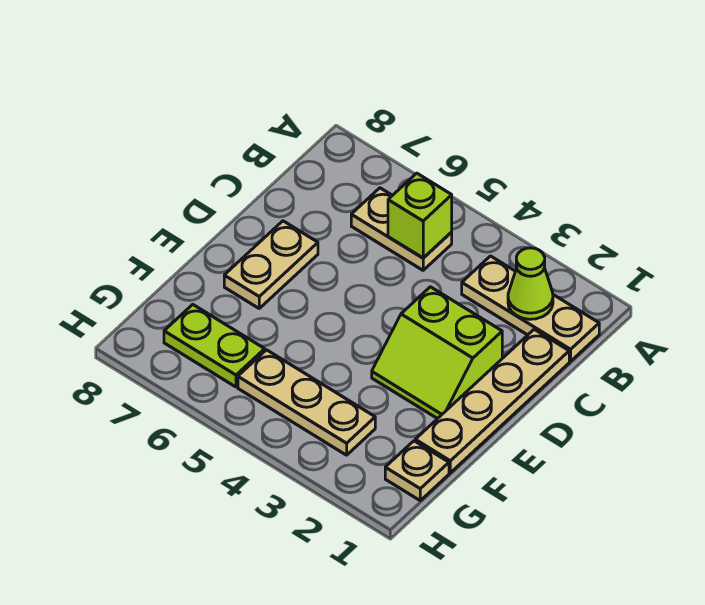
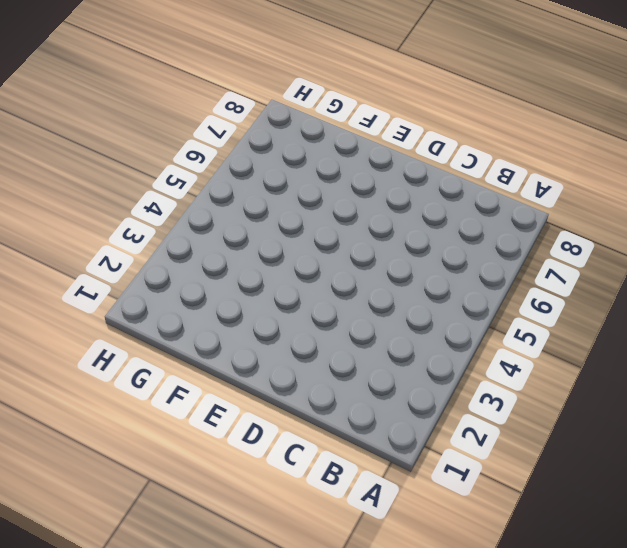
none -> tan plate B1:B3 level 1
none -> tan plate B5:B6 level 1

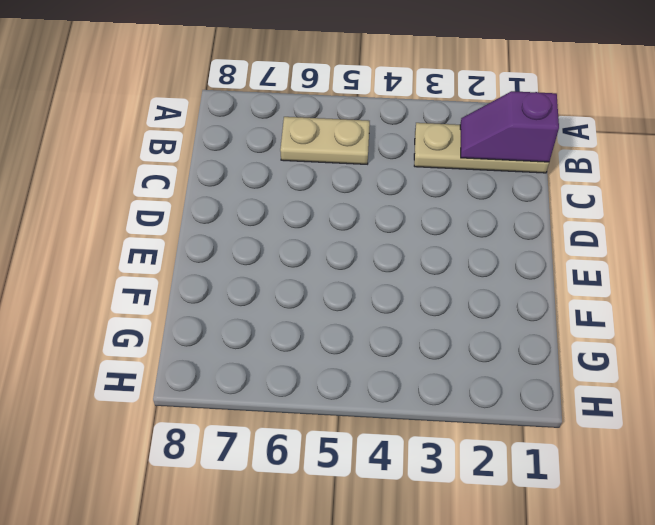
purple slope B1:B2 level 2 top 1 -> lime cone B2 level 2
none -> tan plate C1:F1 level 1
none -> lime slope D2:E3 level 1 top D

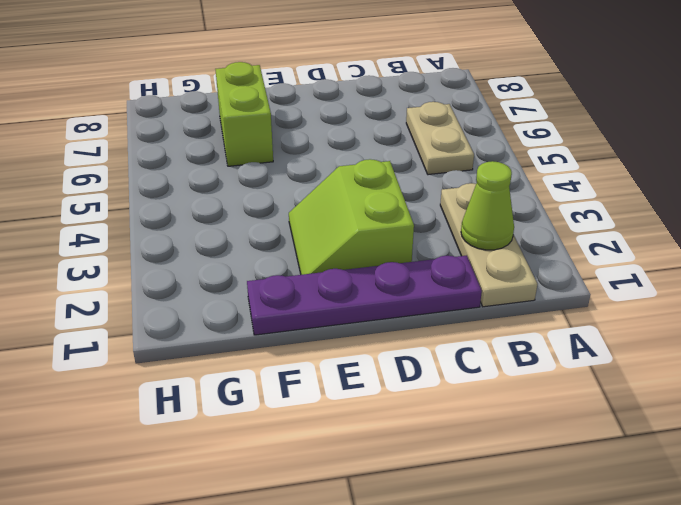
purple plate C1:F1 level 1 -> tan plate C1:F1 level 1
lime brick F6:F7 level 1 -> none
none -> tan plate D7:E7 level 1
none -> tan plate G1 level 1

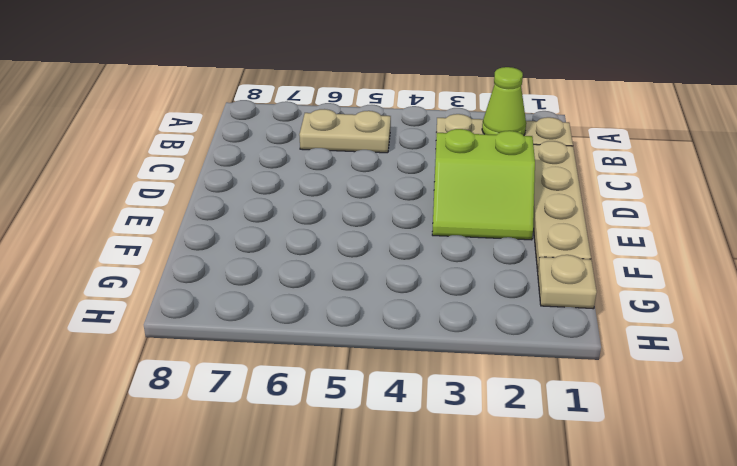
none -> tan plate D7:E7 level 1
none -> tan plate G3:G5 level 1

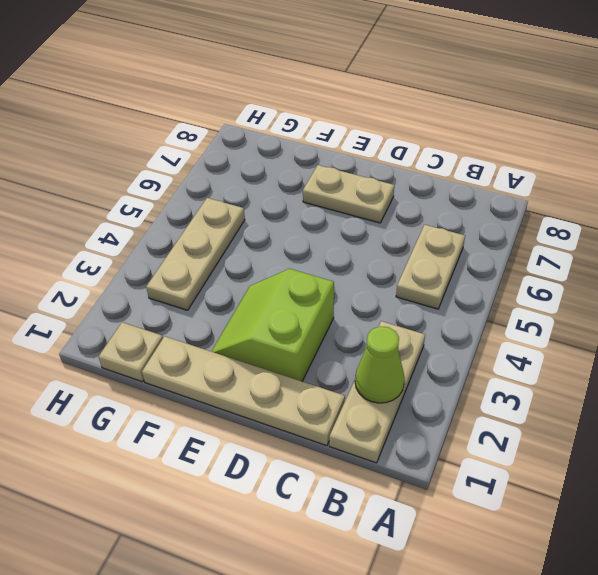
none -> lime plate G6:G7 level 1
none -> lime brick B5 level 2

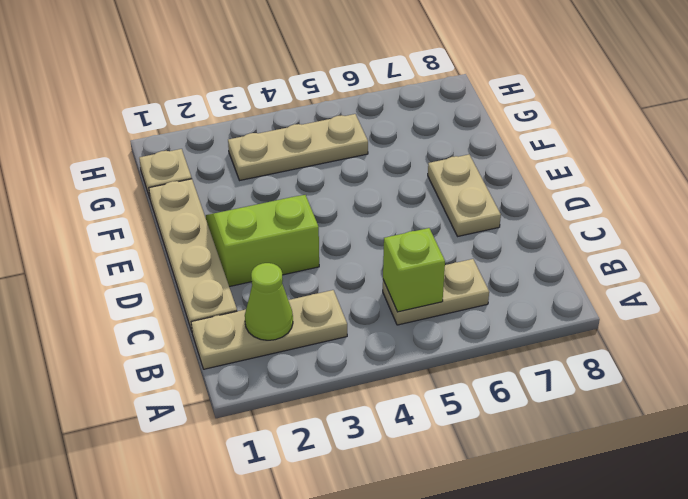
none -> lime plate G6:G7 level 1

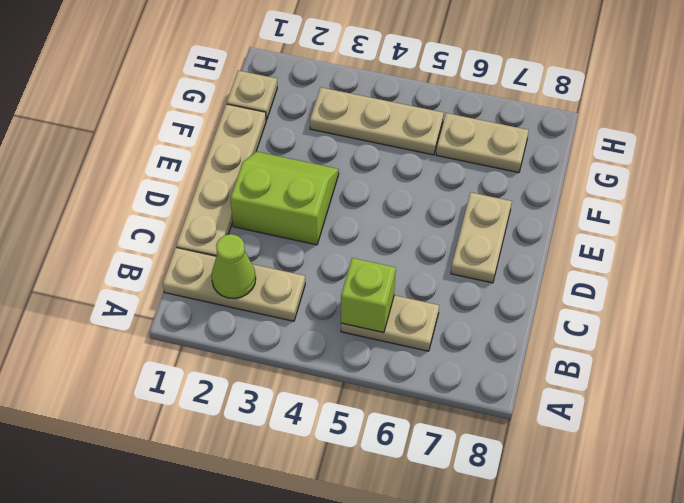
tan plate G6:G7 level 1 -> lime plate G6:G7 level 1

